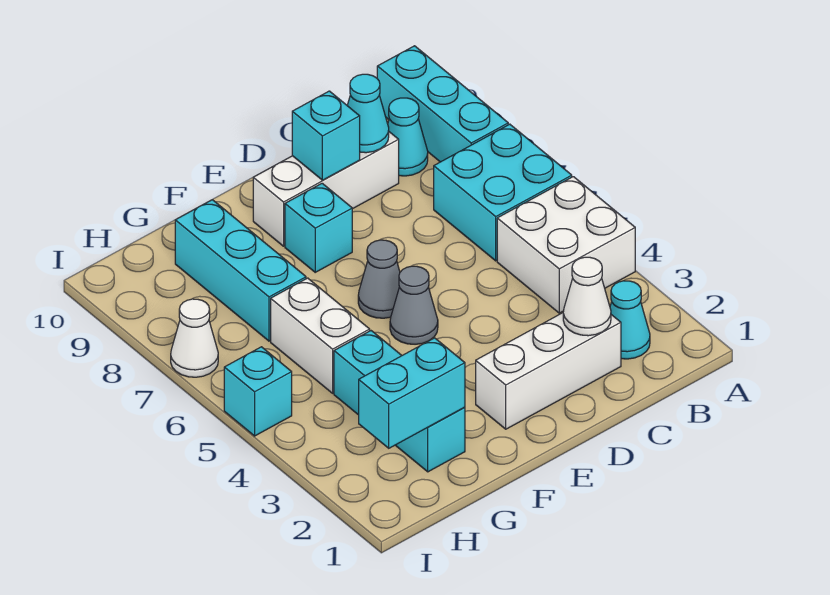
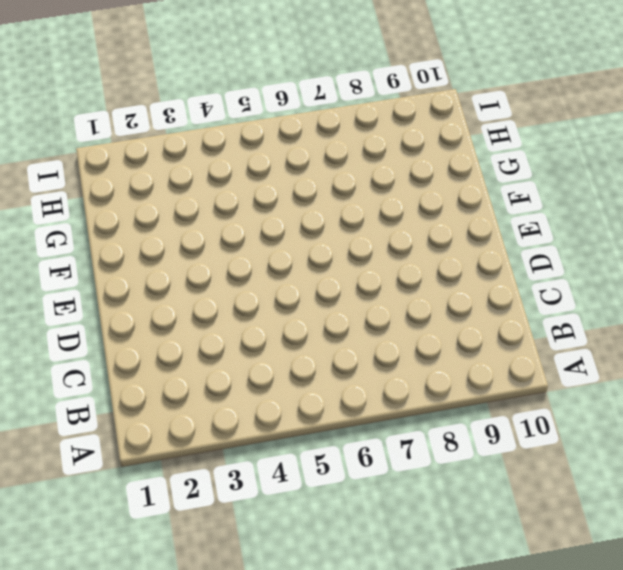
none -> white brick A4:B5 level 1
none -> cyan brick A6:B7 level 1
none -> cyan brick A8:A10 level 1

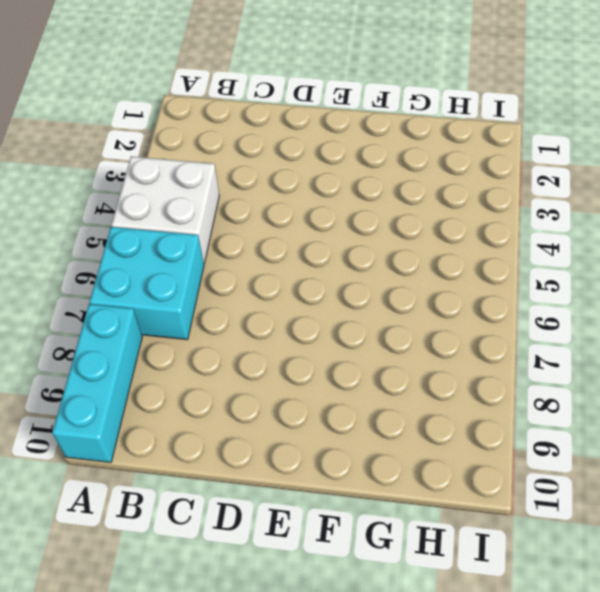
none -> cyan cone B2 level 1
none -> cyan cone B9 level 1
none -> white brick C2:E2 level 1

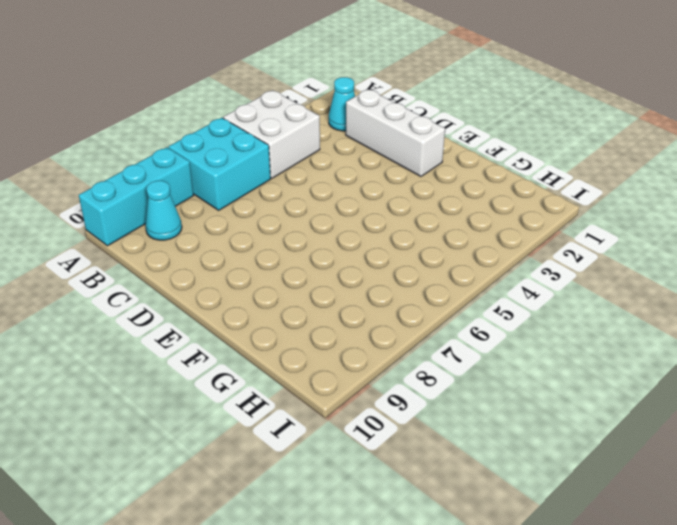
none -> white brick C9:E9 level 1
none -> grey cone E5 level 1
none -> grey cone E6 level 1

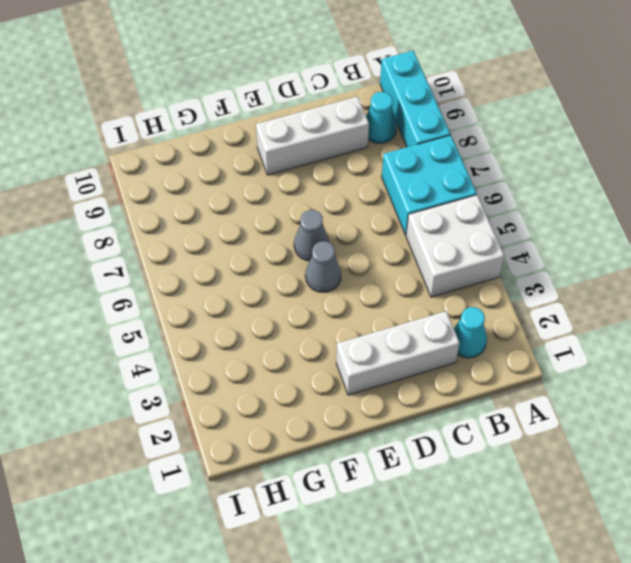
none -> cyan brick E8 level 1
none -> cyan brick G2:G4 level 1
none -> white brick G5:G6 level 1

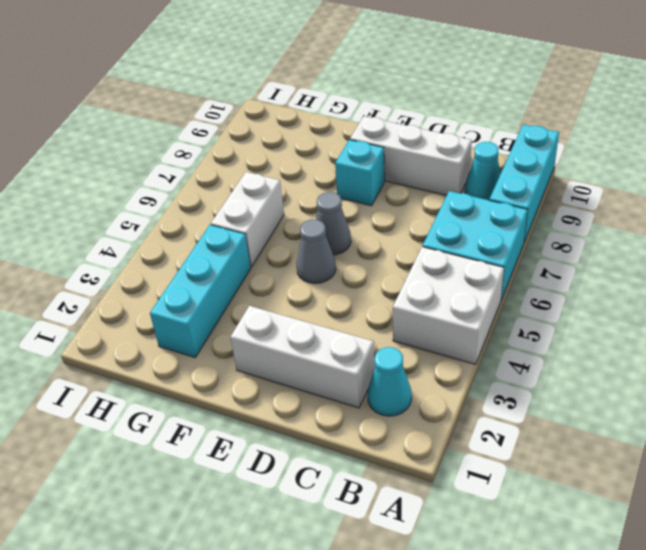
none -> cyan brick G7:G9 level 1
none -> cyan brick I5 level 1
none -> white cone I7 level 1

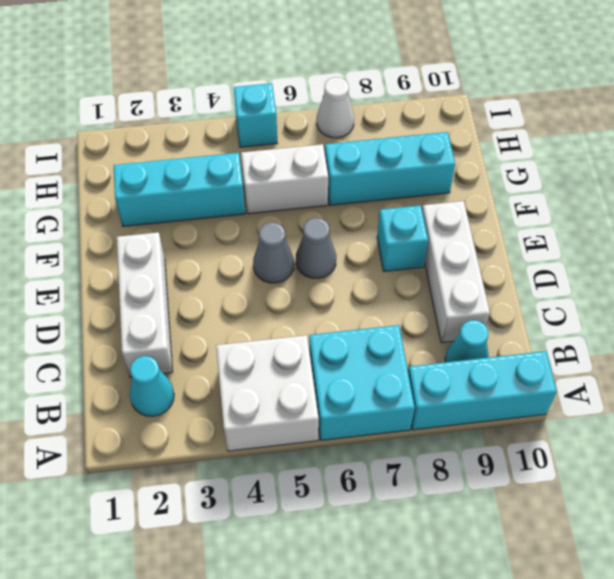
none -> white cone C2 level 2
none -> cyan cone C9 level 2
none -> cyan brick D9 level 2

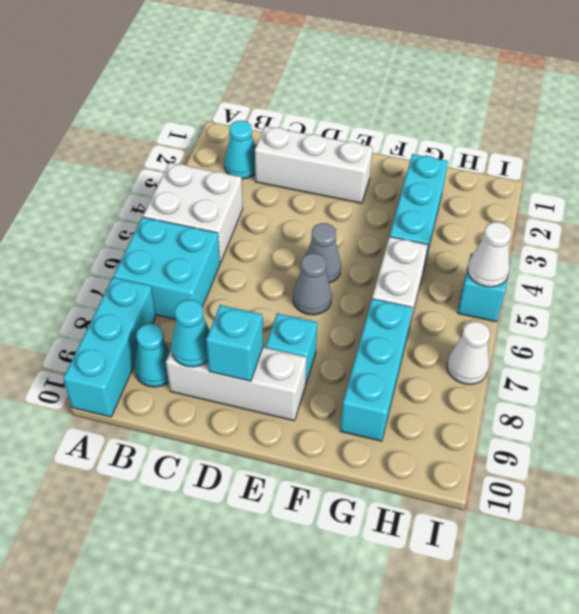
white cone I5 level 2 -> white cone C2 level 2
none -> cyan brick G2:H2 level 2

